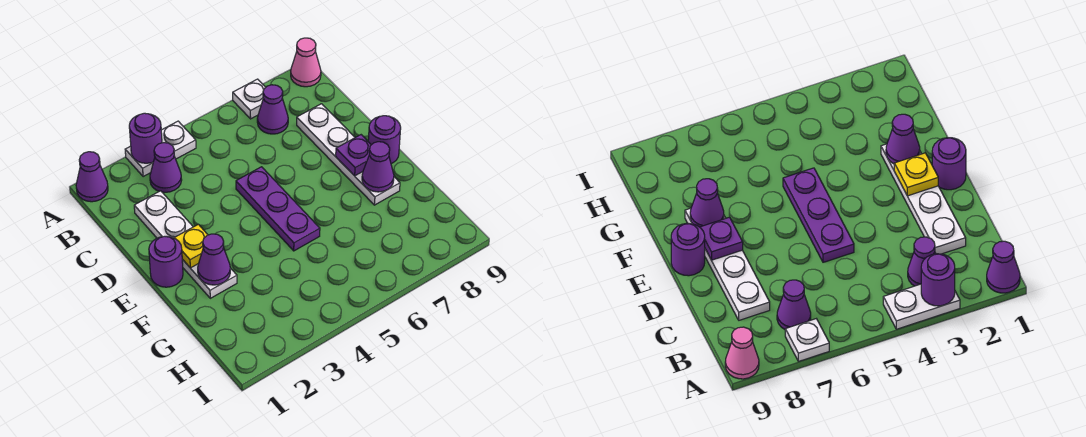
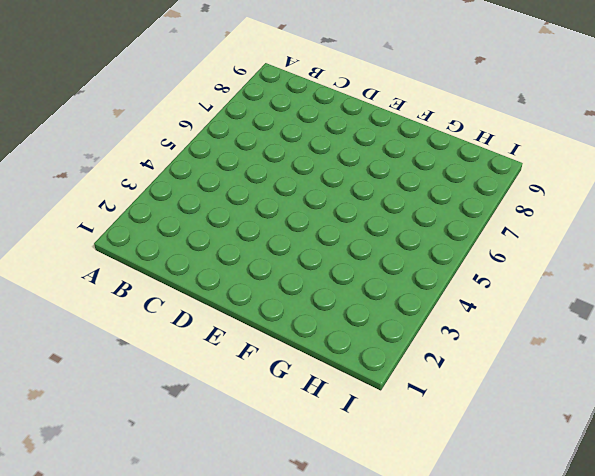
none -> purple cone A1 level 1
none -> white plate A3:A4 level 1
none -> white plate A7 level 1

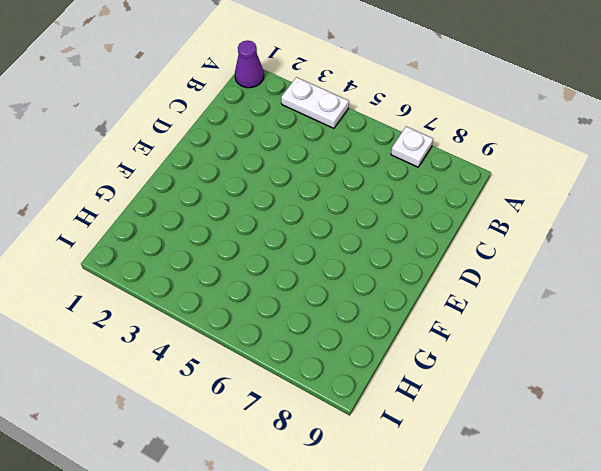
none -> pink cone A9 level 1
none -> purple cone B3 level 1
none -> purple cone B7 level 1

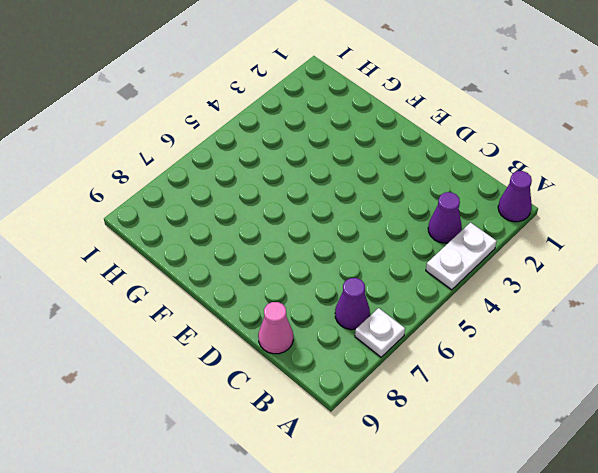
pink cone C9 level 1 -> pink cone A9 level 1
none -> white plate C2:F2 level 1
none -> white plate C8:F8 level 1
none -> purple plate D5:F5 level 1

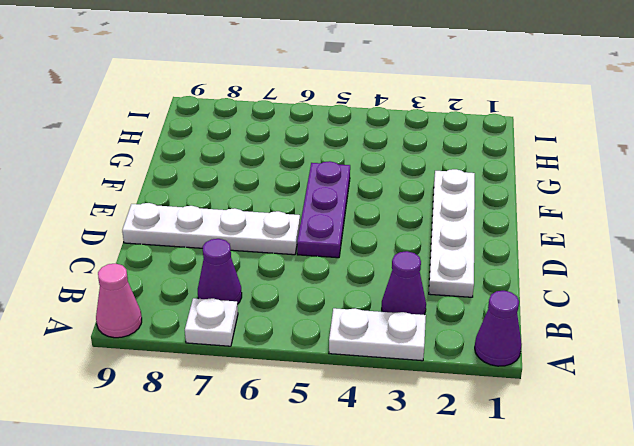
white plate D6:D9 level 1 -> white plate C8:F8 level 1
none -> purple round brick E1 level 1
none -> purple round brick E9 level 1
none -> purple round brick A3 level 2

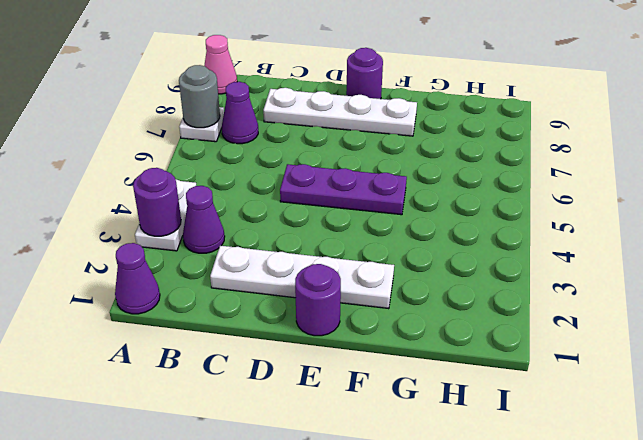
grey round brick A7 level 2 -> none
none -> yellow plate E2 level 2
none -> purple plate E8 level 2
none -> purple cone F2 level 2

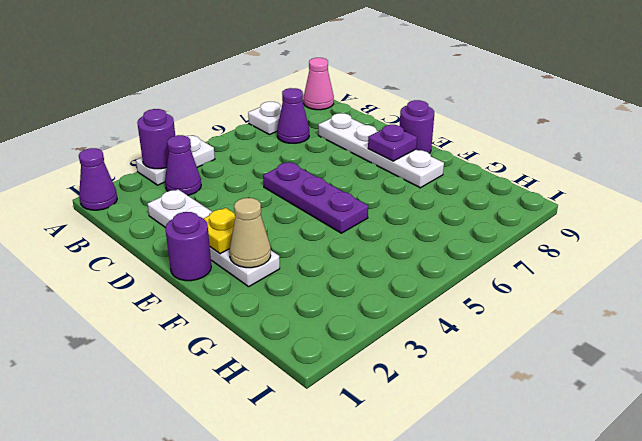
tan cone F2 level 2 -> purple cone F2 level 2
none -> purple cone F8 level 2

